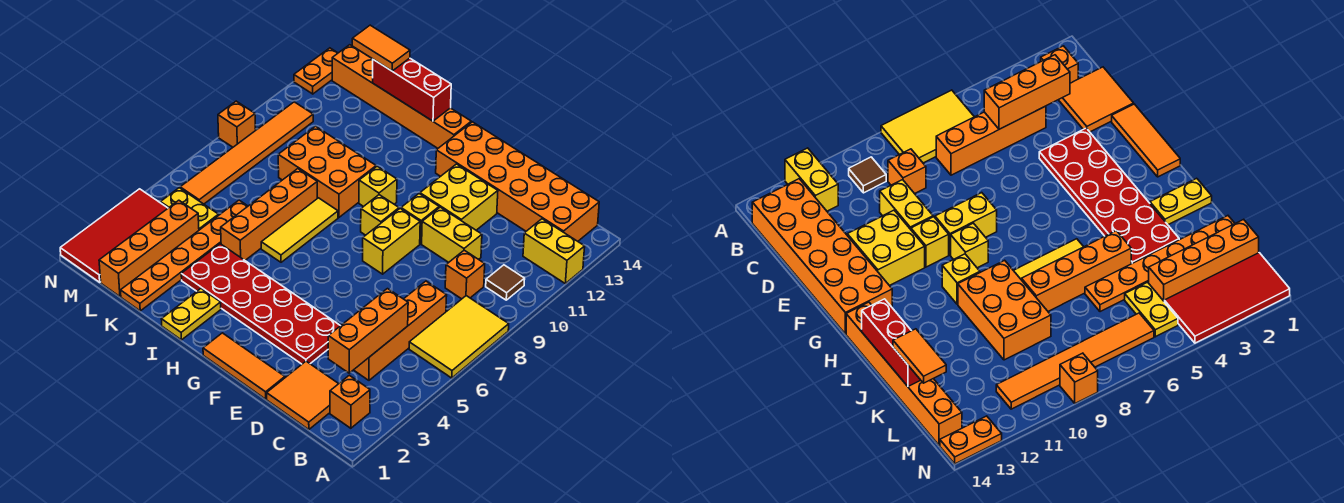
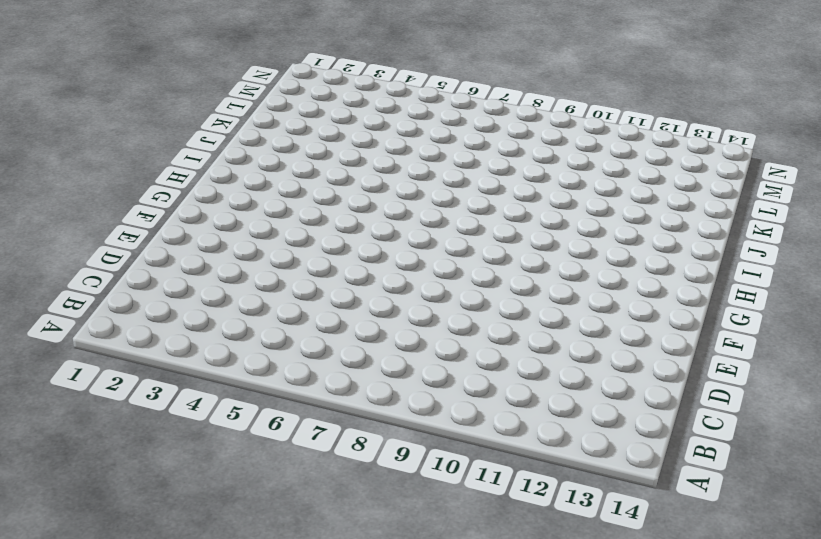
none -> yellow tile A6:B8 level 1
none -> yellow brick A12:B12 level 1
none -> orange brick B2 level 1
none -> brown tile B10 level 1

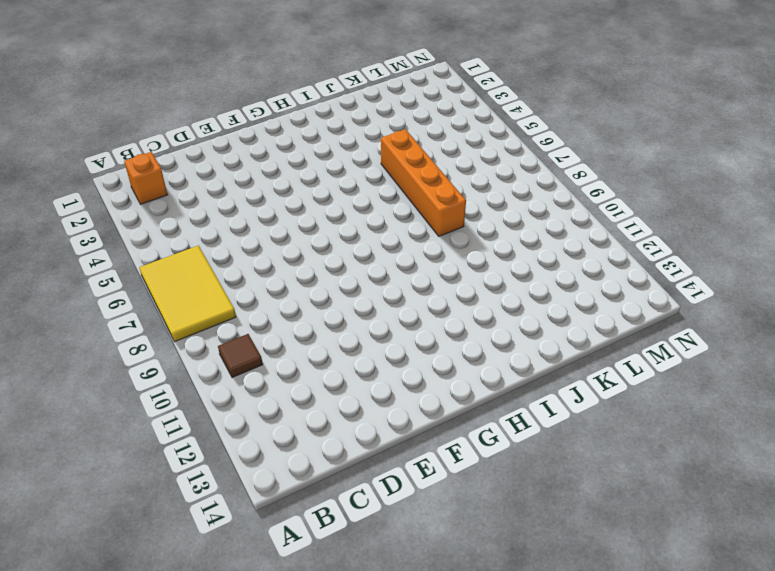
none -> yellow brick A12:B12 level 1
none -> orange brick B13:G14 level 1
none -> orange tile C1:D2 level 1
none -> orange brick C4:C7 level 1

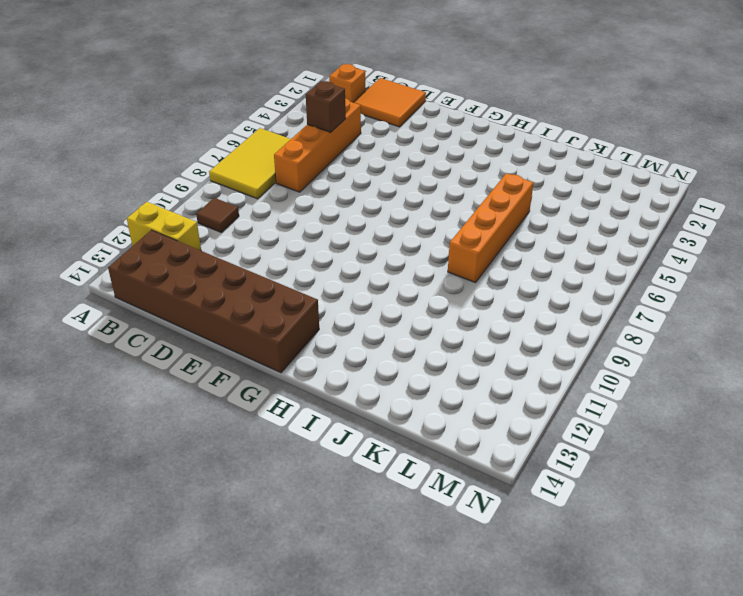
brown brick B13:G14 level 1 -> orange brick B13:G14 level 1
brown brick C5 level 2 -> orange brick C3:C5 level 2
none -> orange brick C9 level 1
none -> yellow brick D10:E10 level 1
none -> orange tile E1:G1 level 1
none -> red plate E3:J4 level 1

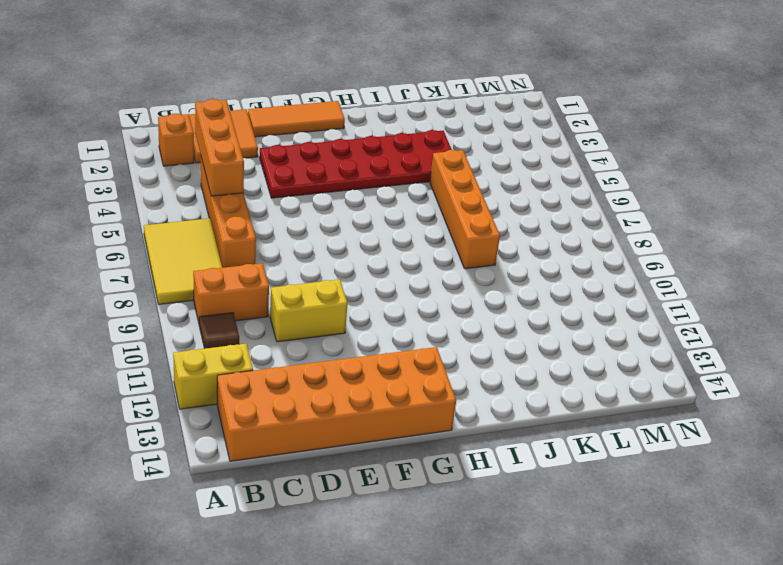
orange brick B9:C9 level 1 -> orange brick C9 level 1
none -> yellow brick E11:F12 level 1
none -> yellow brick F8:F9 level 1
none -> yellow brick F10 level 1
none -> yellow brick G9 level 1

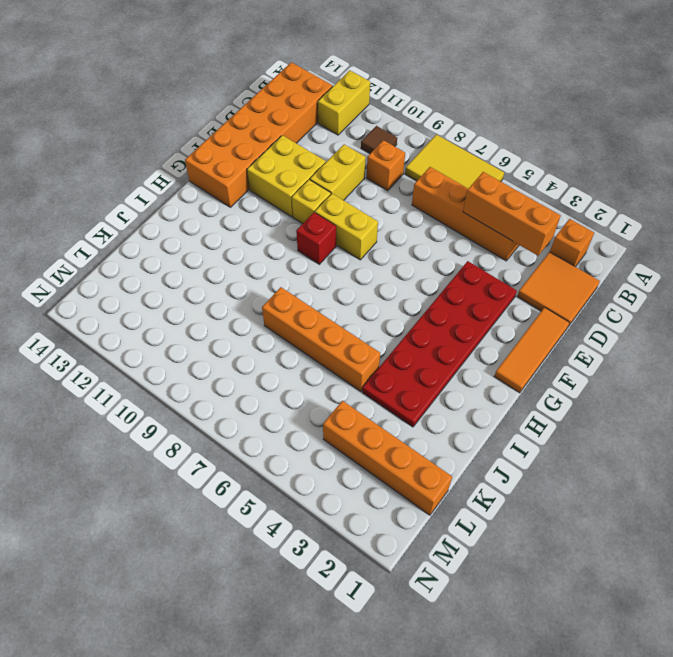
red brick G9 level 1 -> yellow brick G9 level 1
none -> yellow brick H10 level 1
none -> orange brick H14:M14 level 1
none -> yellow plate I1:I2 level 1
none -> yellow tile I6:I8 level 1

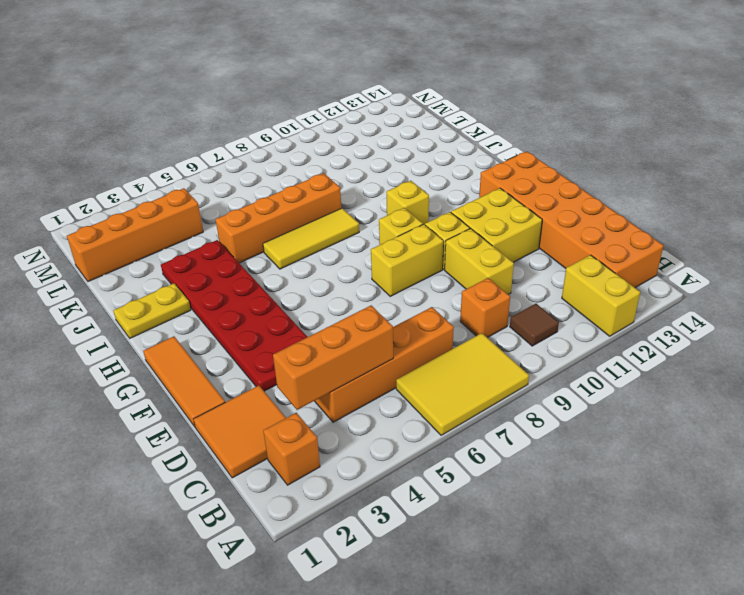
none -> orange brick H14:M14 level 1
none -> orange brick I9:K10 level 1
none -> orange plate K1:K6 level 1
none -> yellow plate L5:M5 level 1

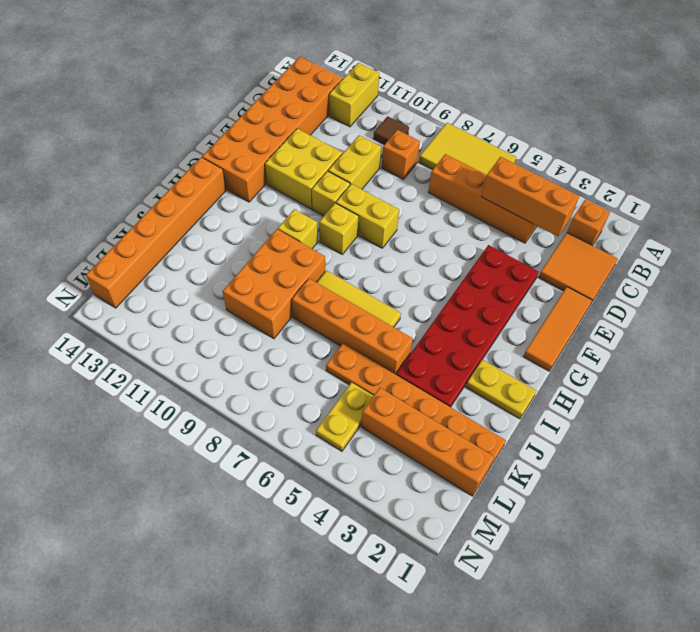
none -> red tile M1:N4 level 1
none -> orange tile M6:M11 level 1
none -> orange brick N9 level 1
none -> orange plate N13:N14 level 1

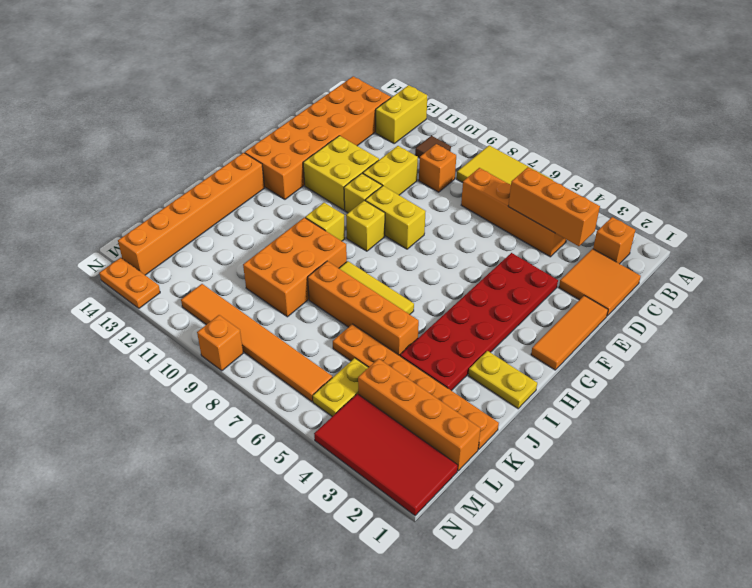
none -> red brick I14:K14 level 2
none -> orange tile K14:L14 level 3

